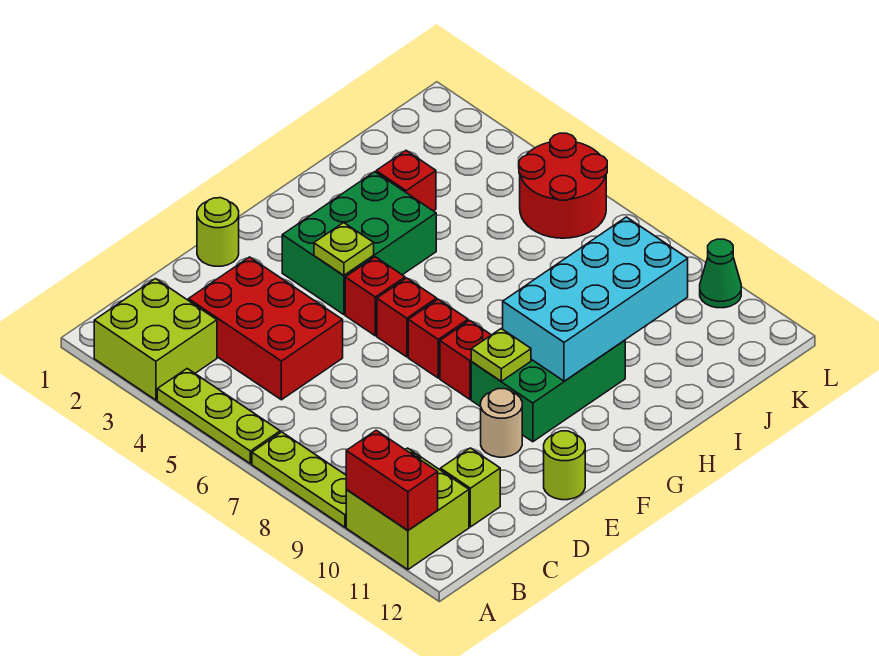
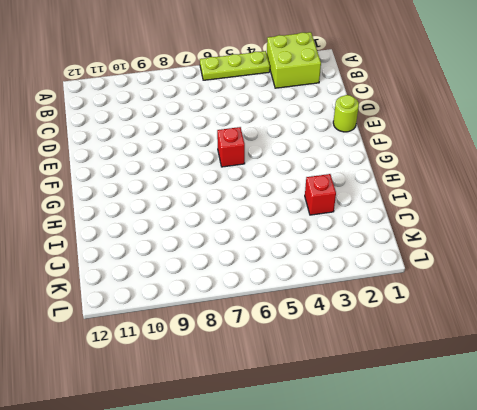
none -> lime plate A7:A9 level 1
none -> lime brick A10:B11 level 1
none -> red brick C3:D5 level 1

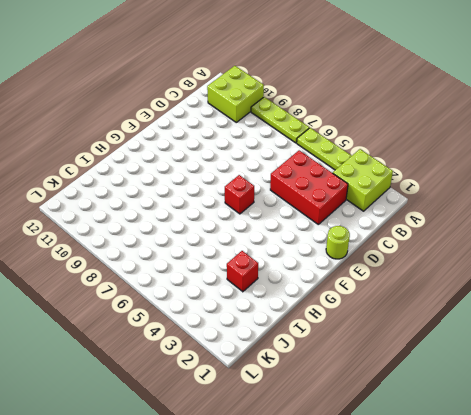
none -> lime brick C11 level 1
none -> tan round brick E10 level 1
none -> lime round brick E12 level 1

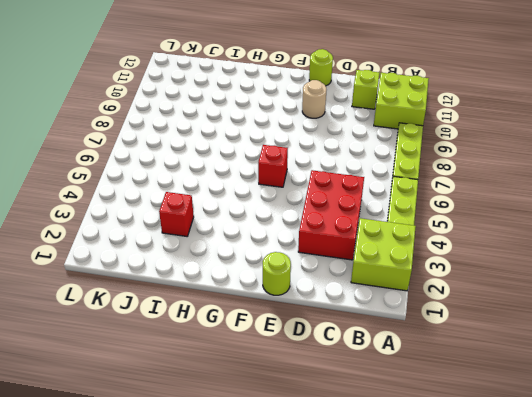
none -> green brick F3:H4 level 1
none -> red brick F5 level 1
none -> red brick F7 level 1

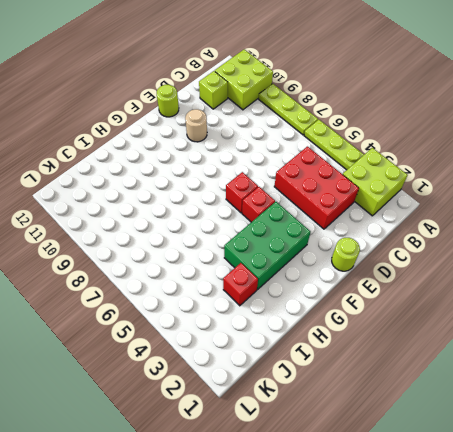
none -> red brick F7 level 1
none -> red brick F8 level 1
none -> green brick F9:H10 level 1

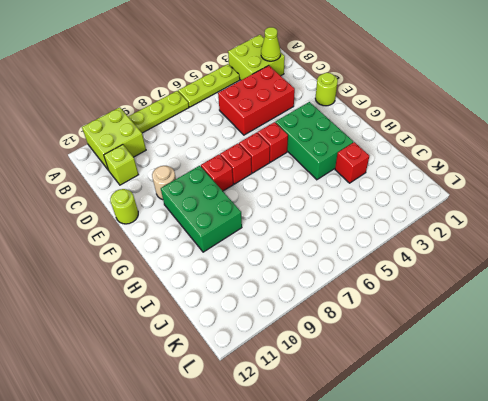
lime cone B2 level 2 -> none
none -> red round brick K5:L6 level 1
none -> green cone L10 level 1
none -> red brick A10:A11 level 2

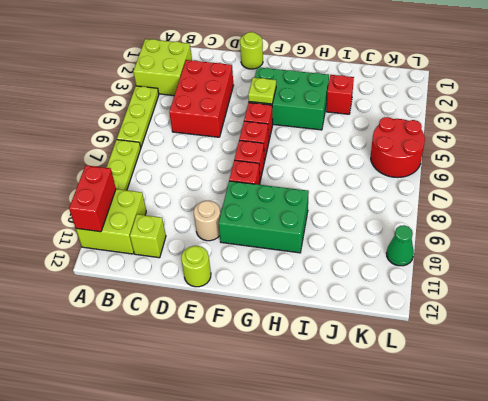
none -> lime plate F9 level 2
none -> cyan brick G9:J10 level 2

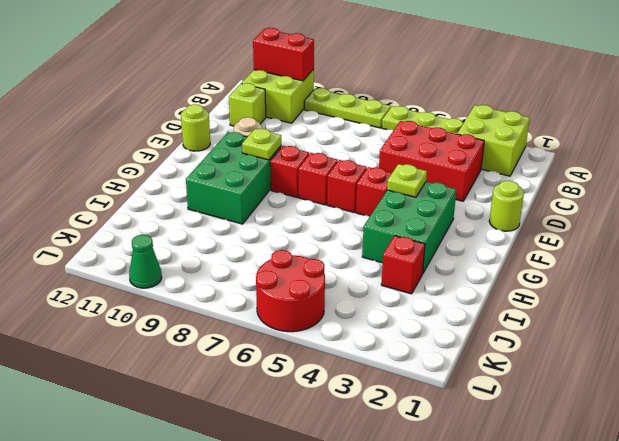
none -> cyan brick G9:J10 level 2

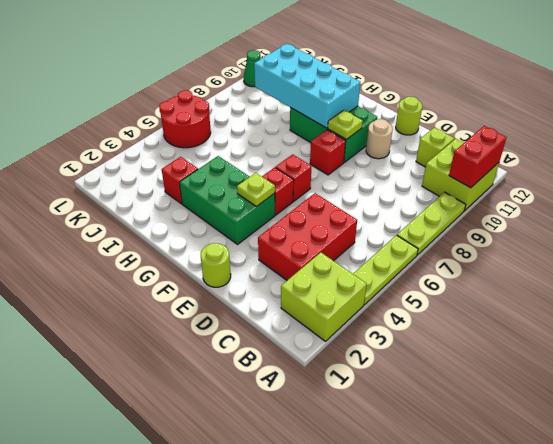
none -> red brick F7 level 1

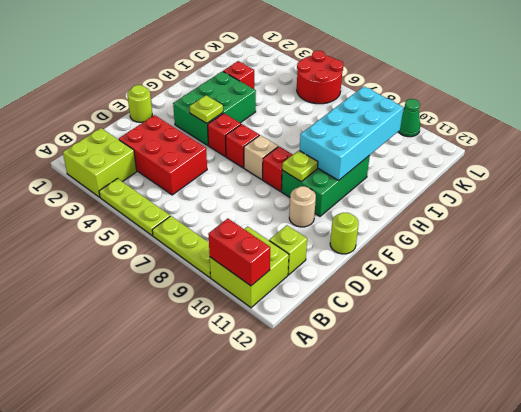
tan brick F7 level 1 -> red brick F7 level 1

